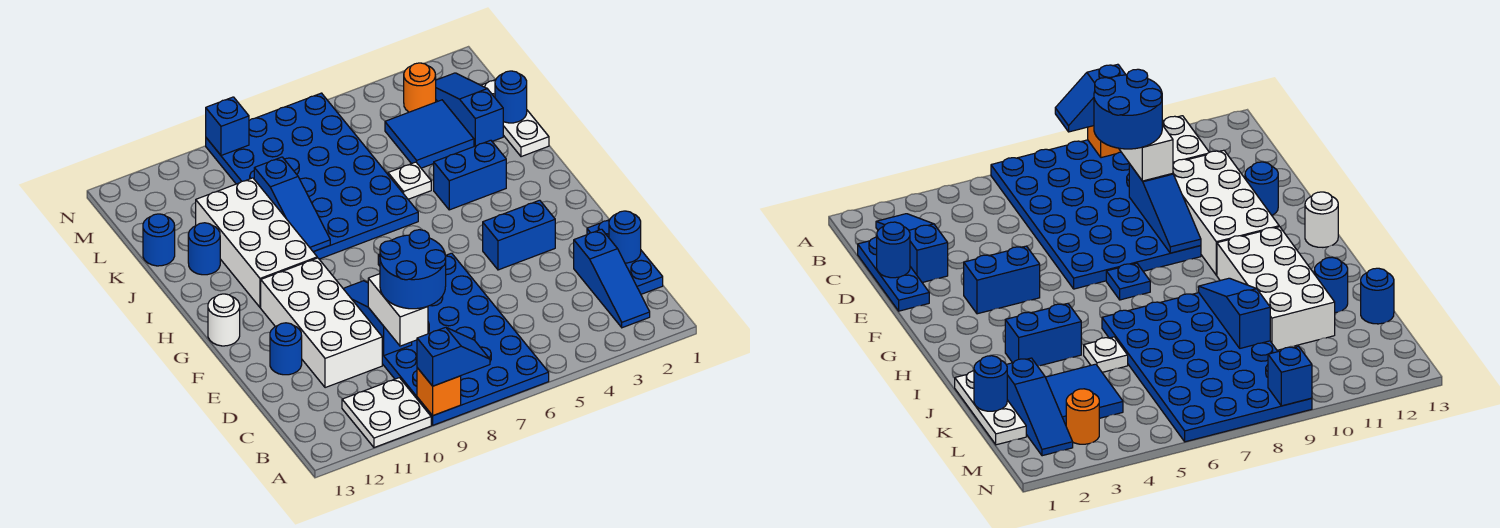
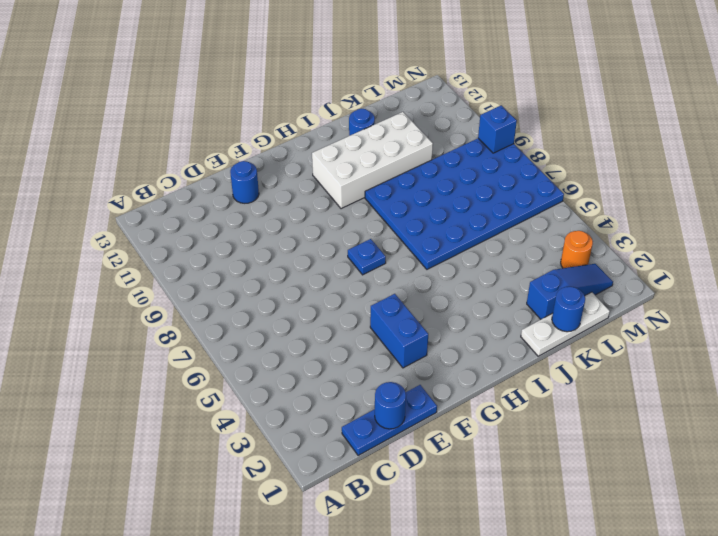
none -> blue plate A6:F9 level 1
none -> white plate A10:B11 level 1
none -> blue slope B2:D2 level 1 top D

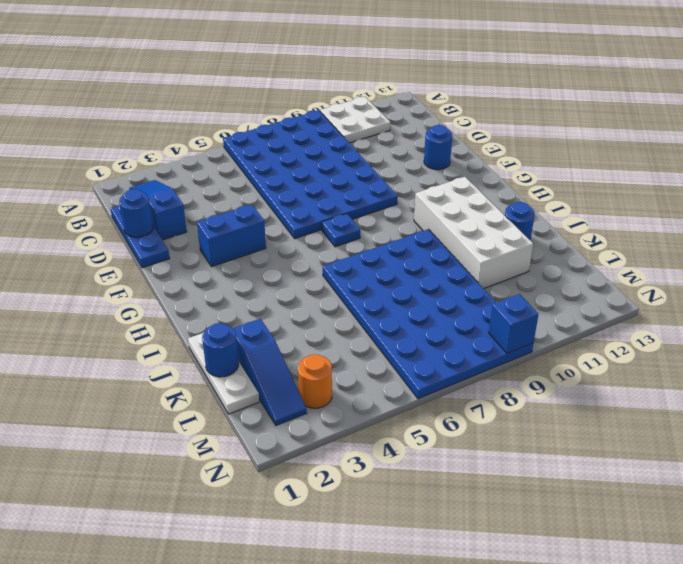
none -> white brick D10:G11 level 1
none -> white round brick G13 level 1
none -> blue brick I3:I4 level 1

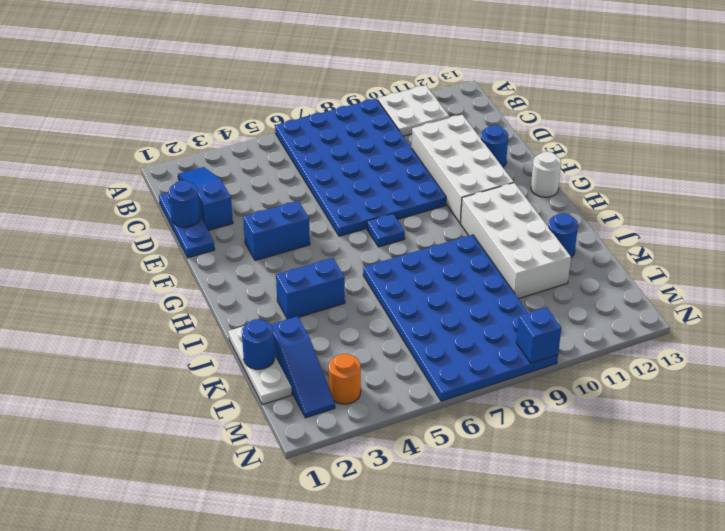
none -> white plate J5 level 1
none -> blue tile K3:L4 level 1
none -> blue round brick K13 level 1

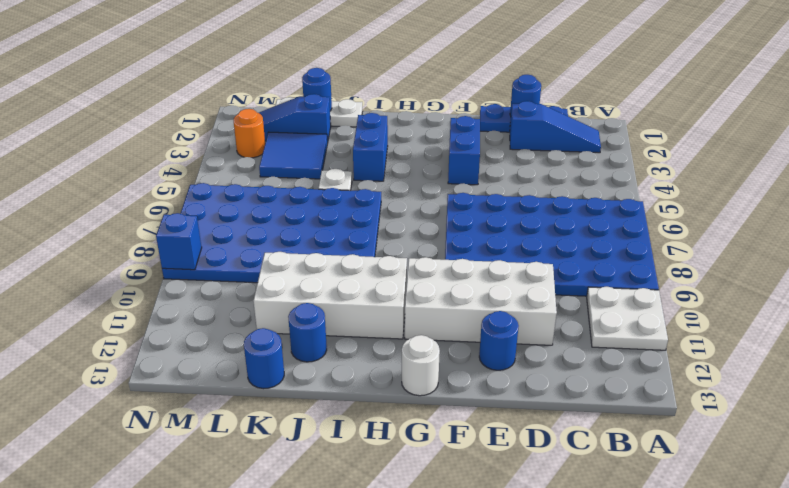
none -> blue plate G7 level 1
none -> orange brick A9 level 2
none -> blue slope D9:F9 level 2 top D

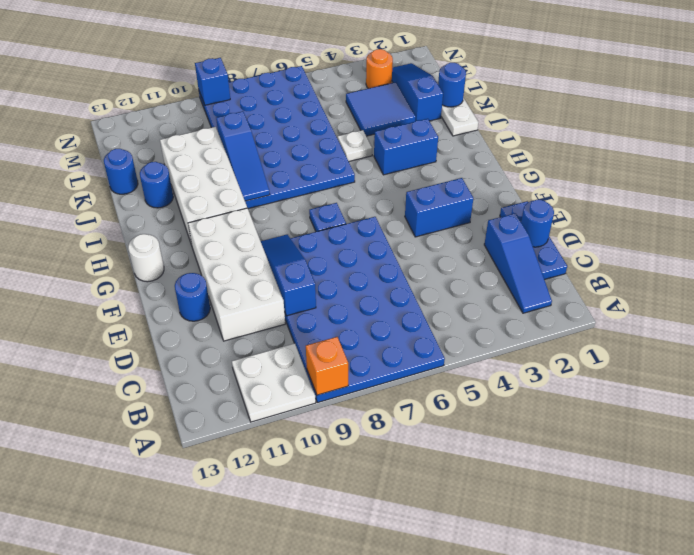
none -> blue slope A8:A9 level 3 top 9
none -> white brick C9:D9 level 3
none -> blue round brick C8:D9 level 4

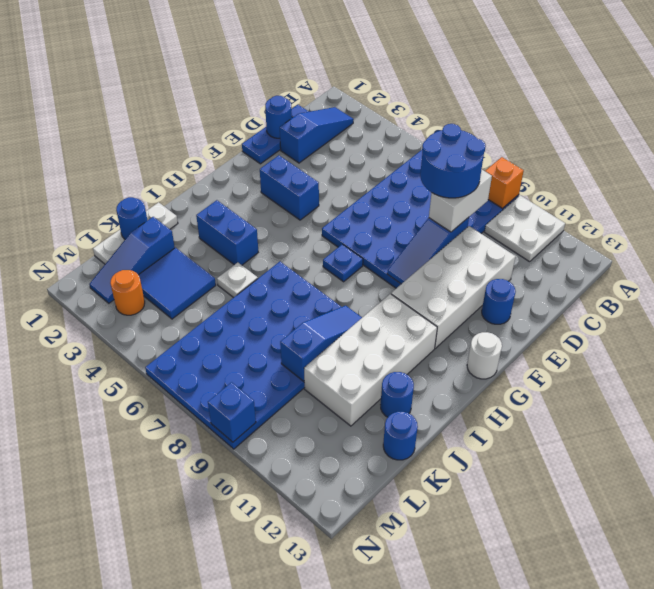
none -> blue slope A8:A9 level 3 top 9

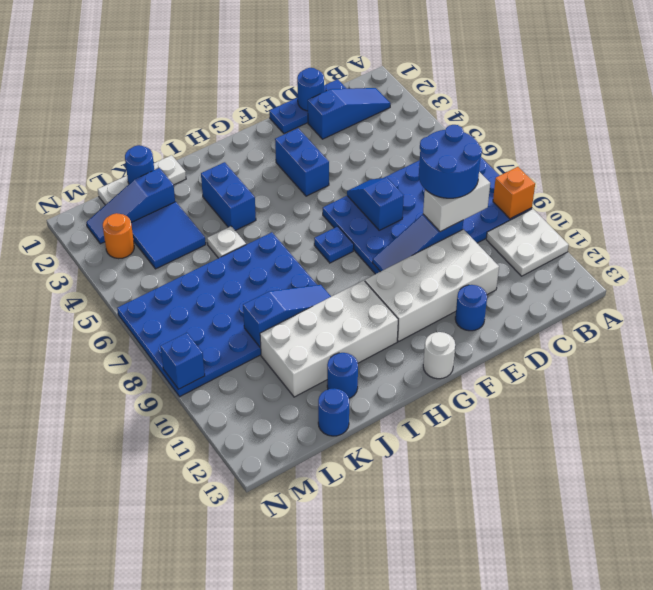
blue slope E6:E7 level 2 top 7 -> blue slope A8:A9 level 3 top 9

